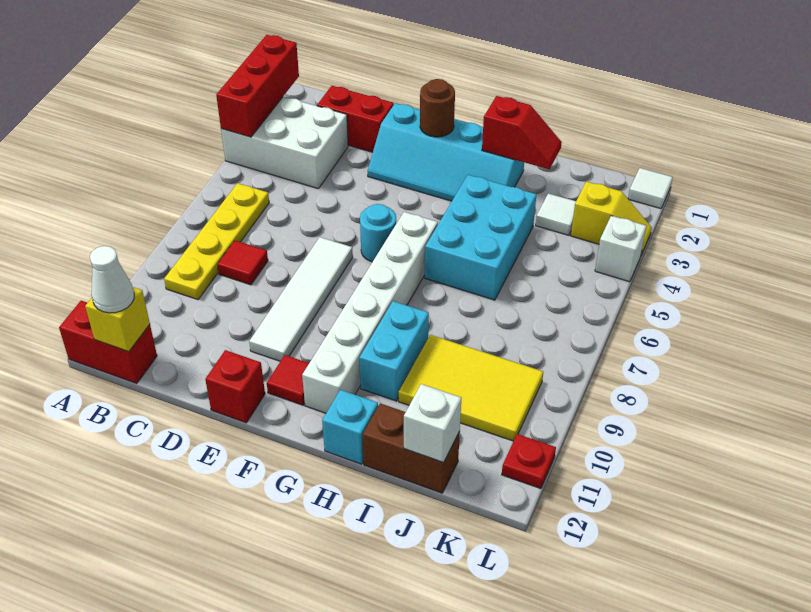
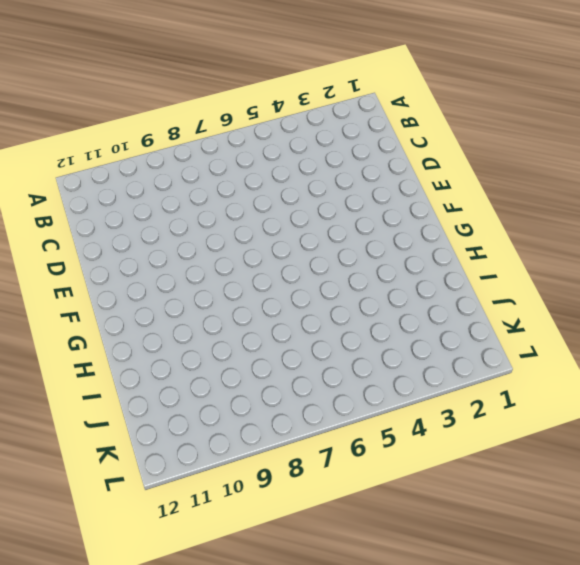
none -> white brick A3:C4 level 1
none -> red brick A12:B12 level 1
none -> yellow plate B6:B9 level 1

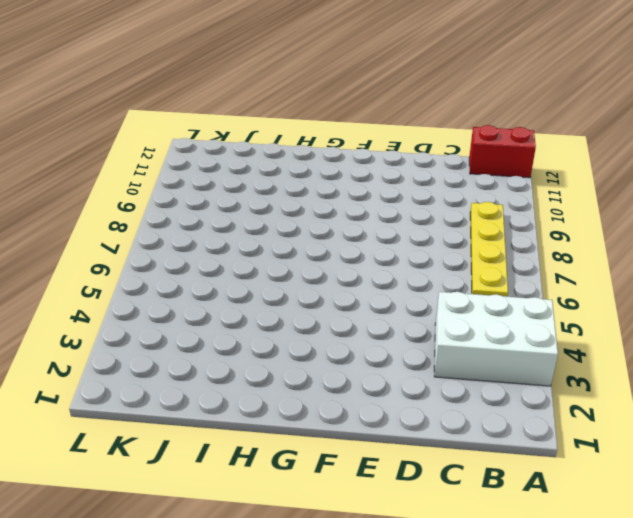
none -> red brick C2:D2 level 1
none -> red tile C8 level 1
none -> cyan slope E2:H3 level 1 top 2

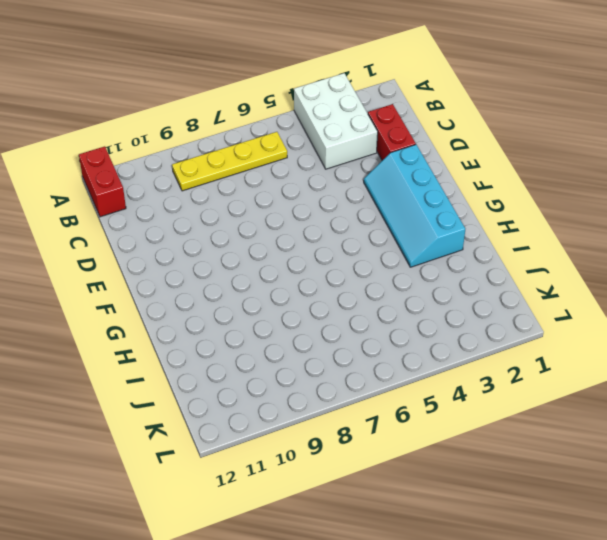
none -> red tile C8 level 1
none -> white tile E7:E10 level 1
none -> red brick E12 level 1

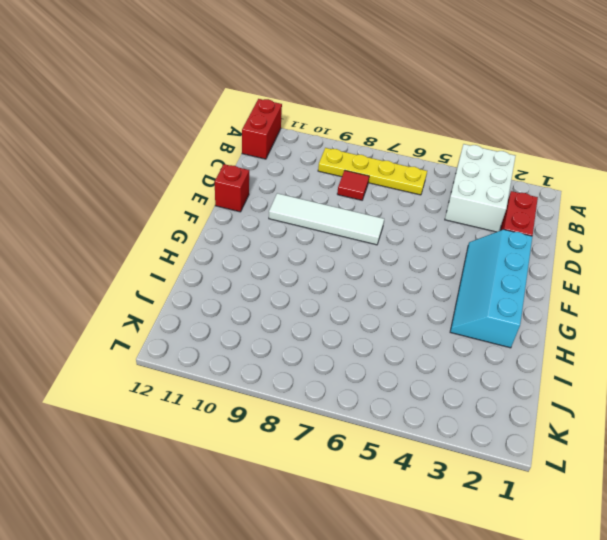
none -> cyan round brick F6 level 1
none -> red tile F11 level 1
none -> white brick G6:G11 level 1

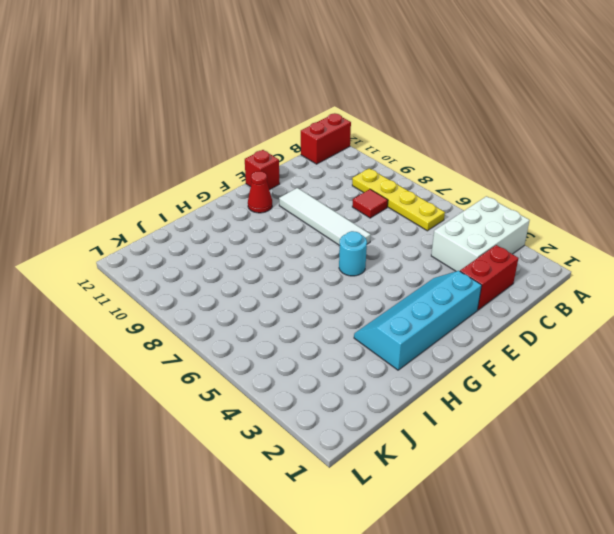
red cone F11 level 1 -> red tile F11 level 1
none -> white brick G6:G11 level 1
none -> cyan brick H4:I6 level 1
none -> cyan brick H9:H10 level 1

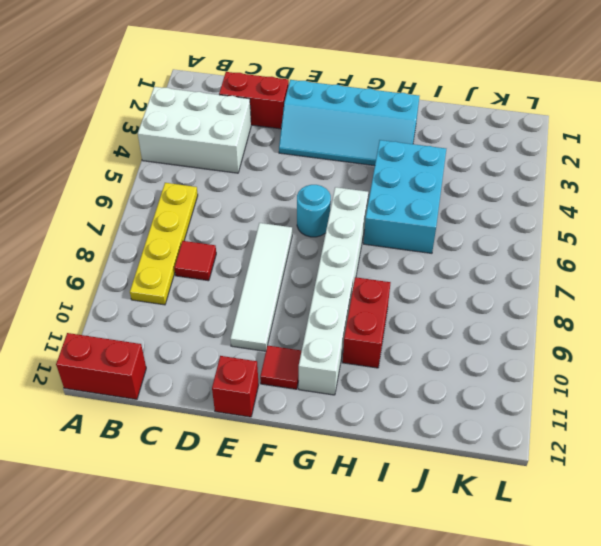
red brick H9:H10 level 1 -> cyan brick H9:H10 level 1
none -> cyan brick H12 level 1
none -> yellow tile I9:K10 level 1
none -> brown brick I12:J12 level 1

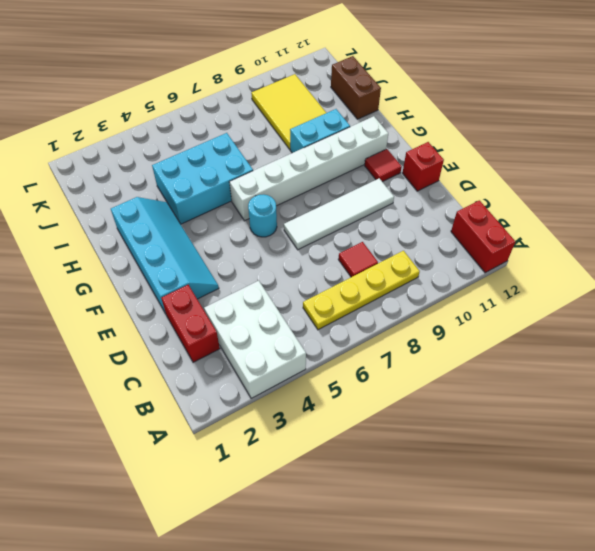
none -> cyan brick H12 level 1
none -> white tile J3 level 1
none -> yellow slope K3:L3 level 1 top K

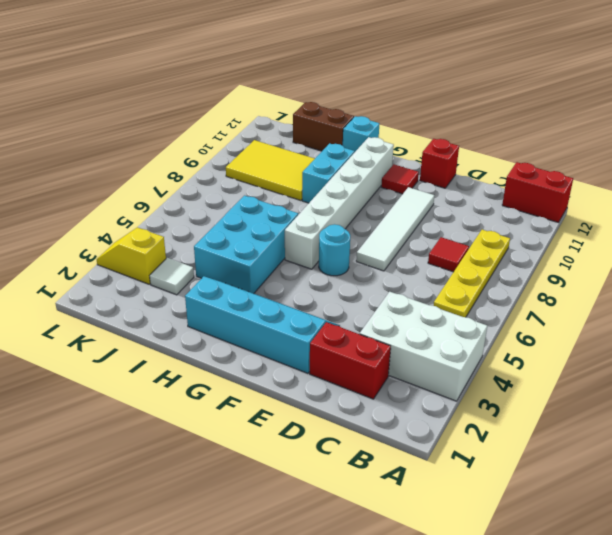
none -> white tile L1 level 1
none -> white brick L4 level 1
none -> red plate L11 level 1

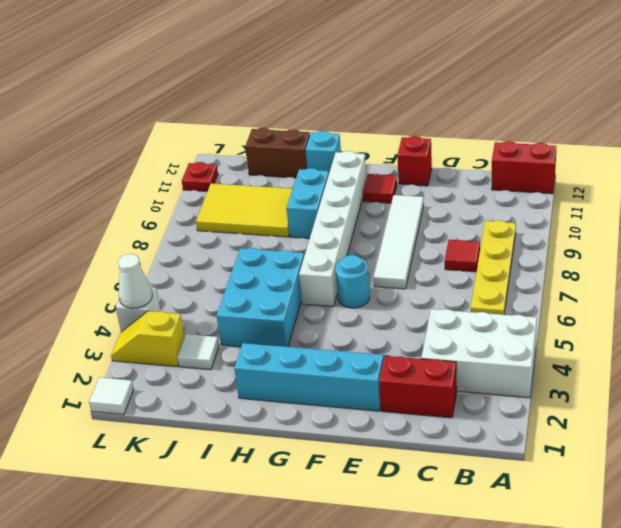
white cone L4 level 2 -> white cone B12 level 3
none -> red brick A2:A4 level 2
none -> yellow brick B12 level 2
none -> brown round brick F2 level 2

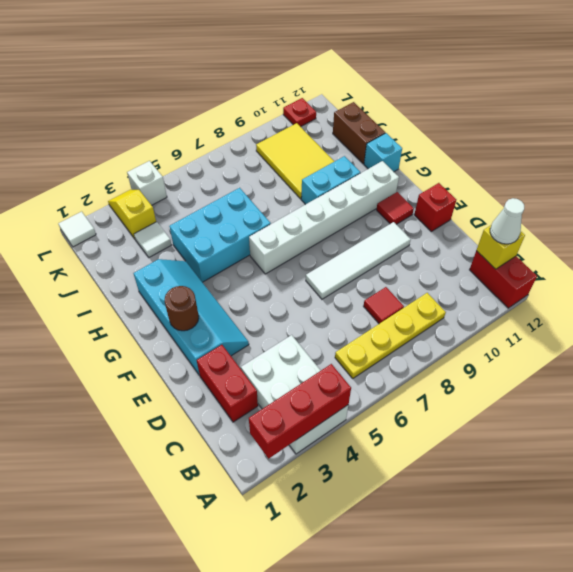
none -> cyan round brick F6 level 1
none -> red slope H2:I2 level 2 top H
none -> white brick J12 level 2

